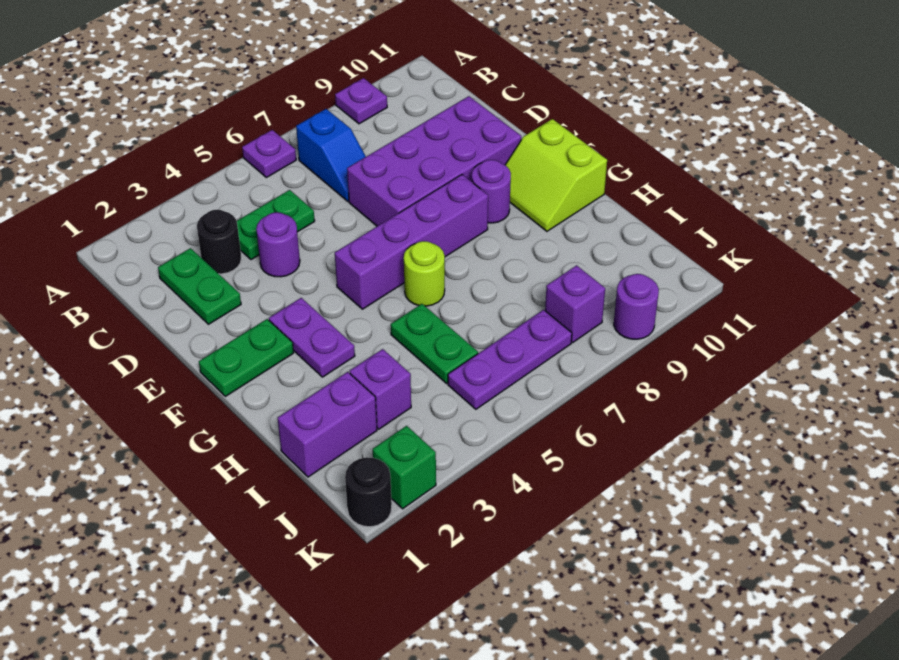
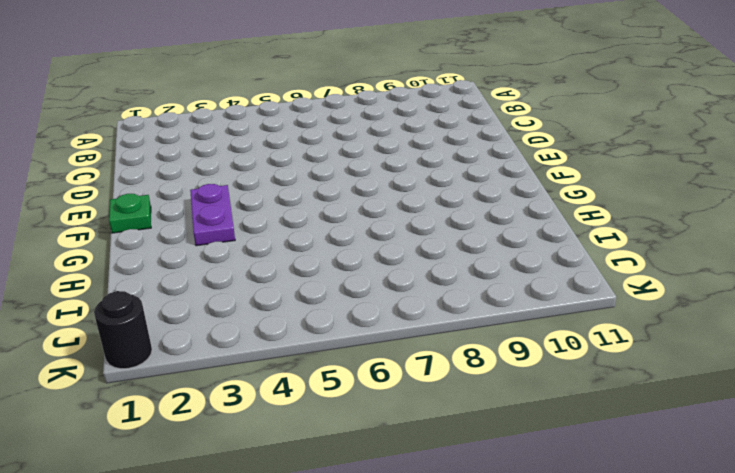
green plate F1 level 1 -> green plate F1:F2 level 1
none -> purple plate A6 level 1
none -> purple plate A9 level 1
none -> blue slope B7:C7 level 1 top B

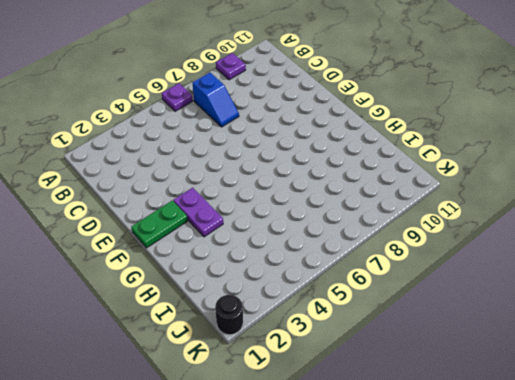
none -> green plate C2:D2 level 1
none -> black round brick C3 level 1
none -> green plate C4:C5 level 1

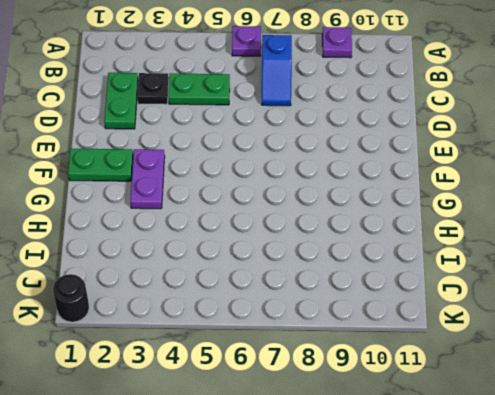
black plate C3 level 1 -> black round brick C3 level 1
none -> purple round brick D4 level 1
none -> purple brick D7:E10 level 1
none -> purple brick F5:F8 level 1

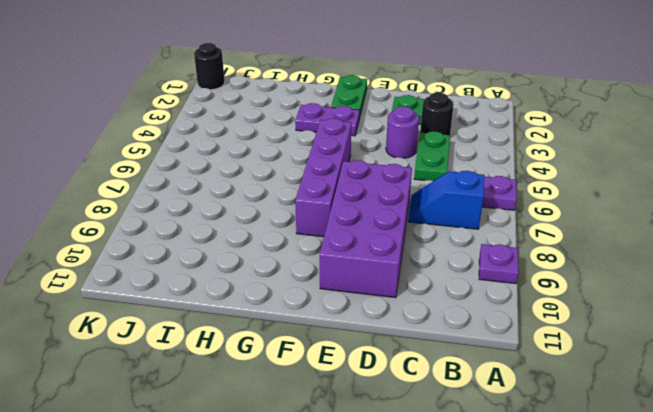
none -> purple round brick F9 level 1
none -> lime slope F10:G11 level 1 top 11
none -> lime round brick G6 level 1

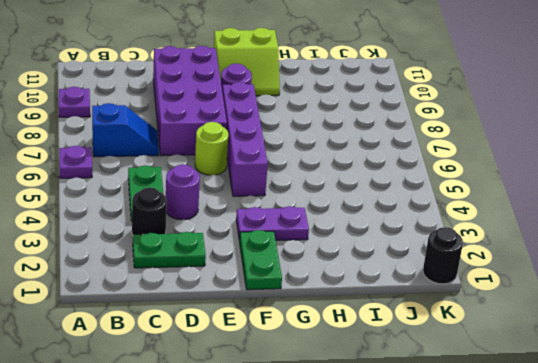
lime round brick E6 level 1 -> lime round brick G6 level 1
none -> green plate H5:I5 level 1
none -> purple brick I1:I2 level 1
none -> purple brick I3 level 1

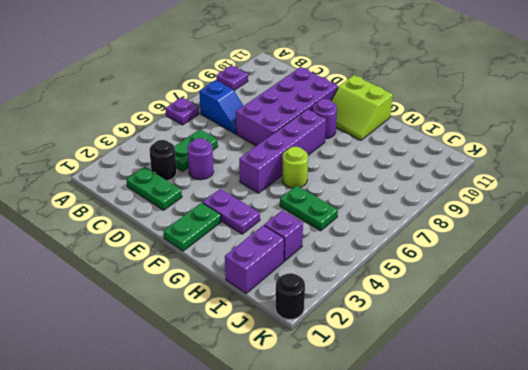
none -> purple plate J5:J7 level 1
none -> purple brick J8 level 1
none -> green brick K2 level 1

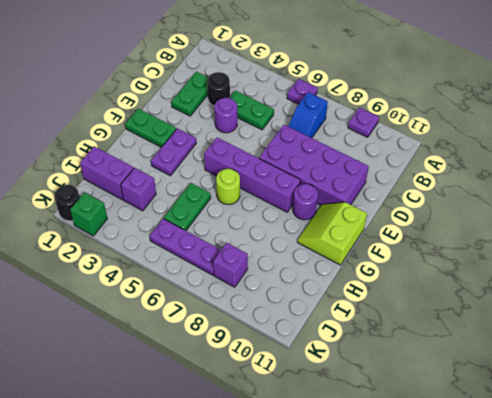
none -> purple round brick K9 level 1

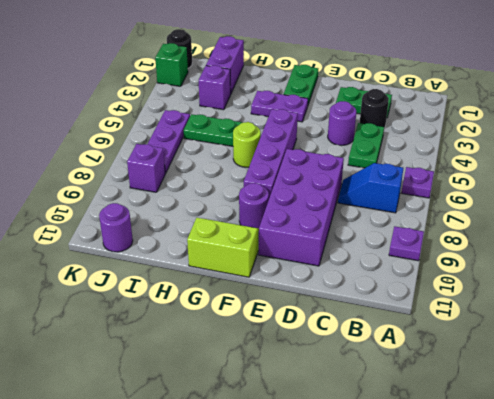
purple round brick J11 level 1 -> purple round brick K9 level 1

